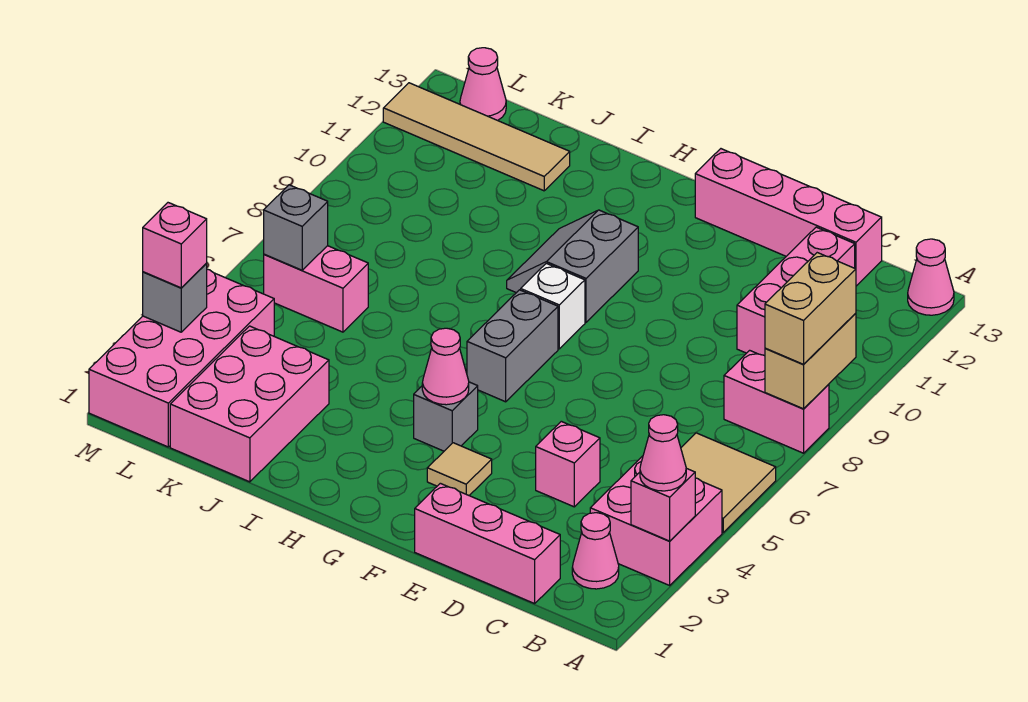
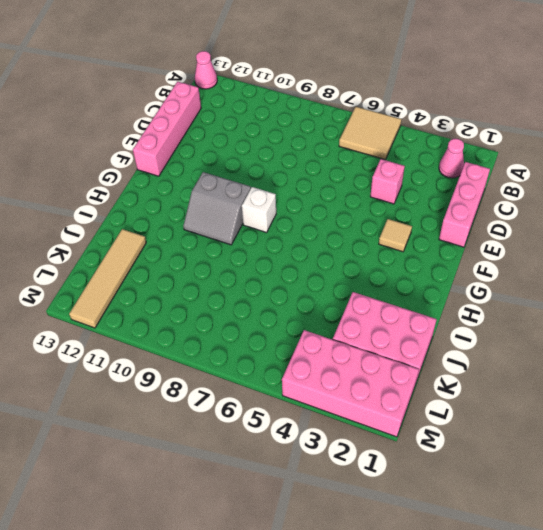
none -> pink brick A3:B4 level 1
none -> pink brick A8:B8 level 1
none -> pink brick C10:C12 level 1

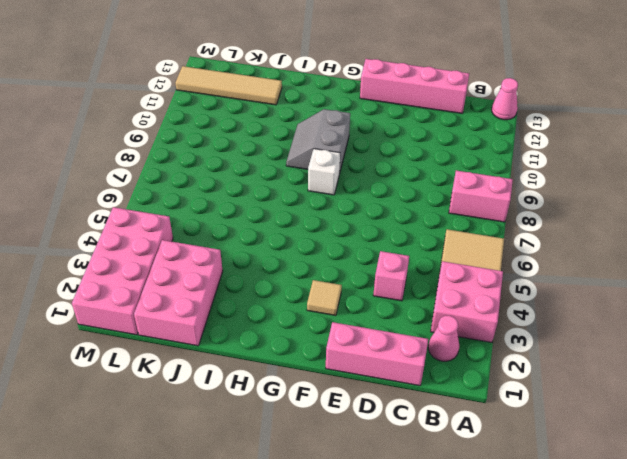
none -> pink brick C10:C12 level 1
none -> grey brick G4 level 1
none -> grey brick G6:G7 level 1

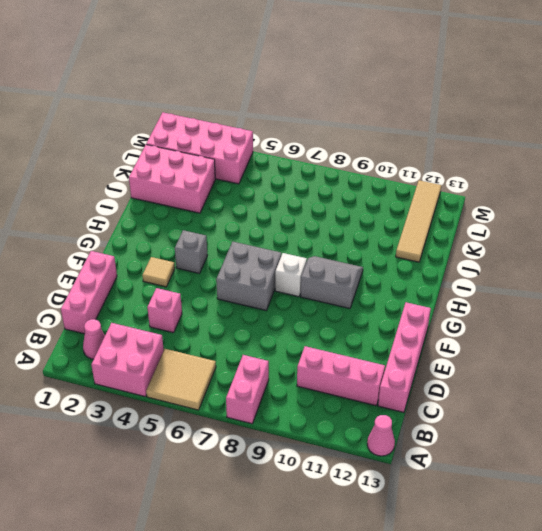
grey brick F6:G7 level 1 -> grey brick G6:G7 level 1
none -> pink brick K6:L6 level 1
none -> pink cone L13 level 1
none -> pink brick A3 level 2

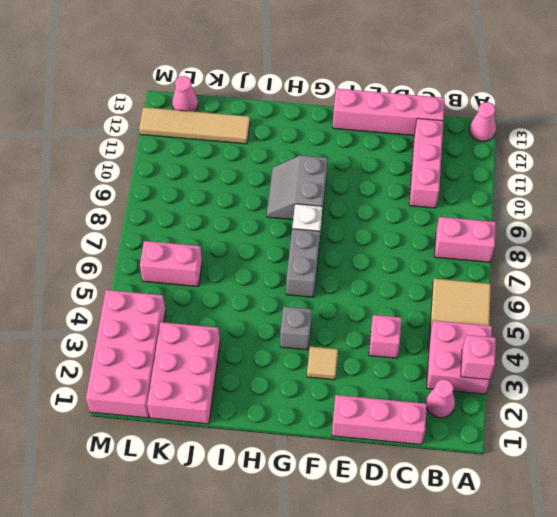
none -> tan brick A8:A9 level 2
none -> pink cone G4 level 2
none -> grey brick L6 level 2

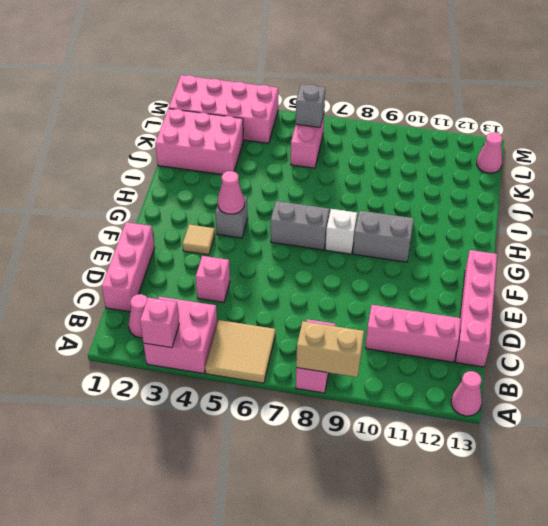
none -> tan tile J12:M12 level 1
none -> grey brick M3 level 2
none -> pink cone A3 level 3

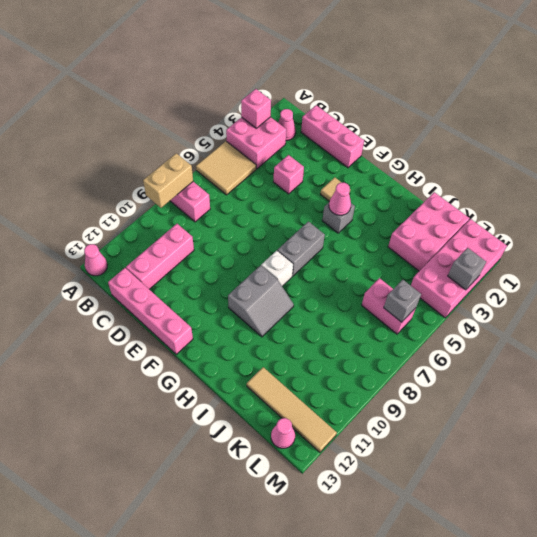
none -> pink cone A3 level 3
none -> tan brick A8:A9 level 3
none -> pink brick M3 level 3

